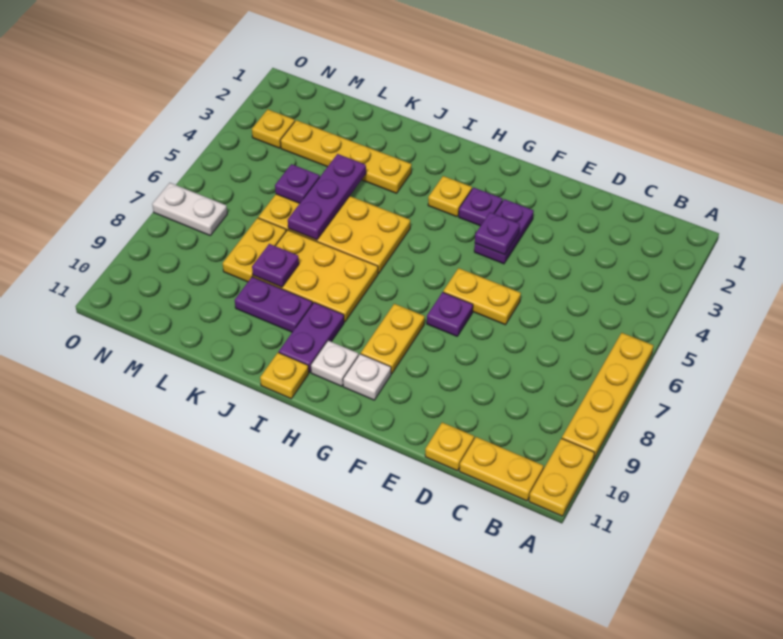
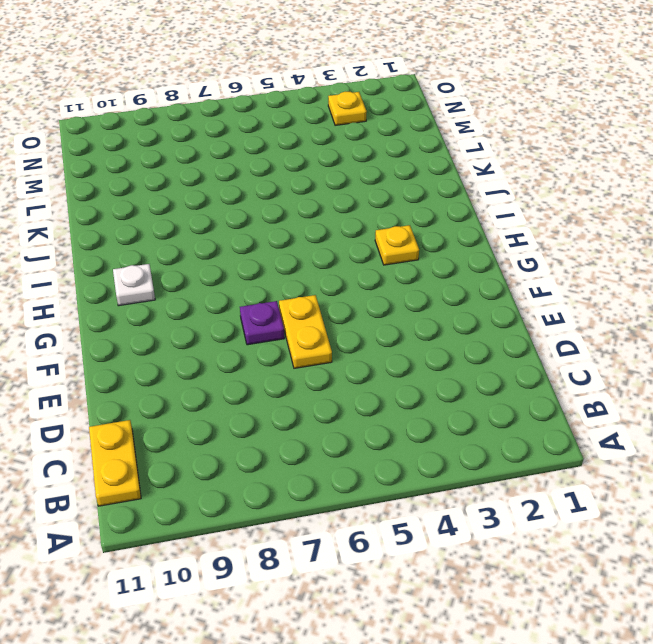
none -> yellow plate A6:A9 level 1
none -> yellow plate A10:A11 level 1
none -> yellow plate D11 level 1

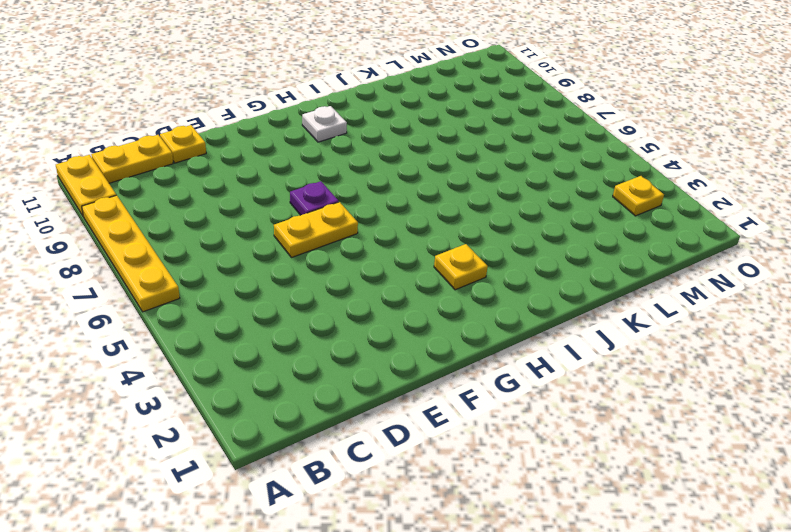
none -> purple plate F3:F4 level 1
none -> purple plate G3 level 1
none -> yellow plate G8:G9 level 1

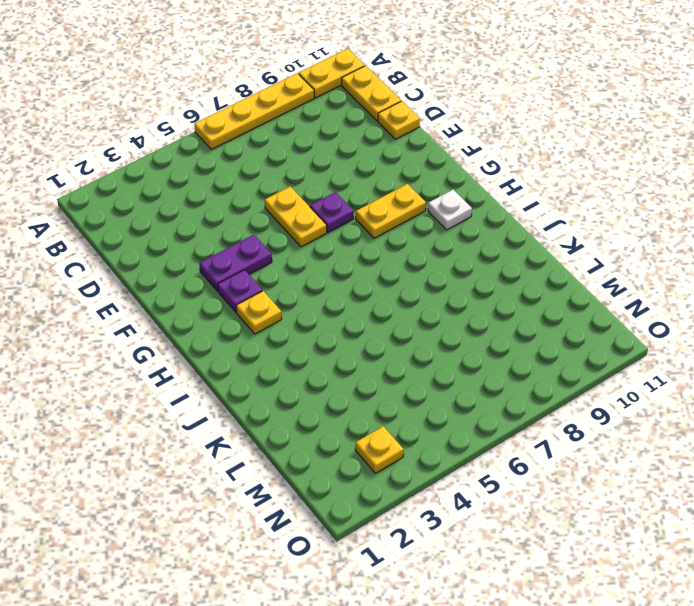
none -> white plate G10 level 1
none -> yellow plate I5:L6 level 1
none -> yellow plate I7:K8 level 1

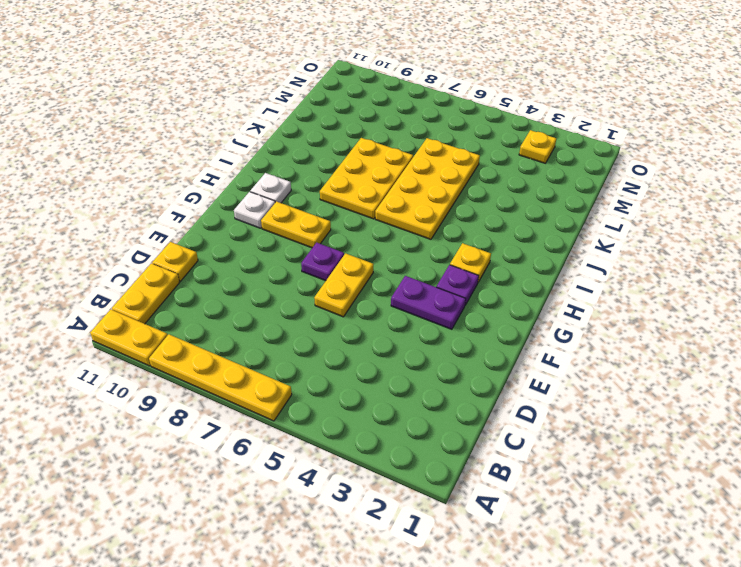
none -> purple plate I9:I10 level 1
none -> yellow plate I11 level 1
none -> yellow plate J3:M3 level 1

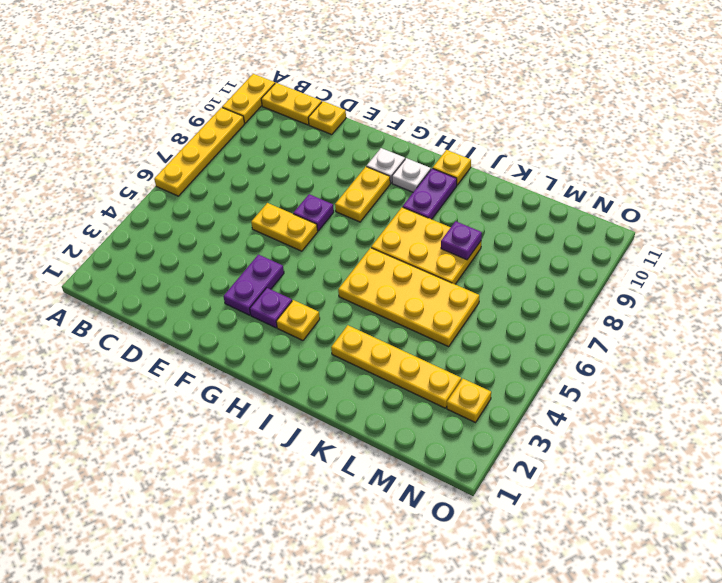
none -> purple plate J9:K9 level 1
none -> yellow plate L7:L8 level 1
none -> white plate N7:O7 level 1

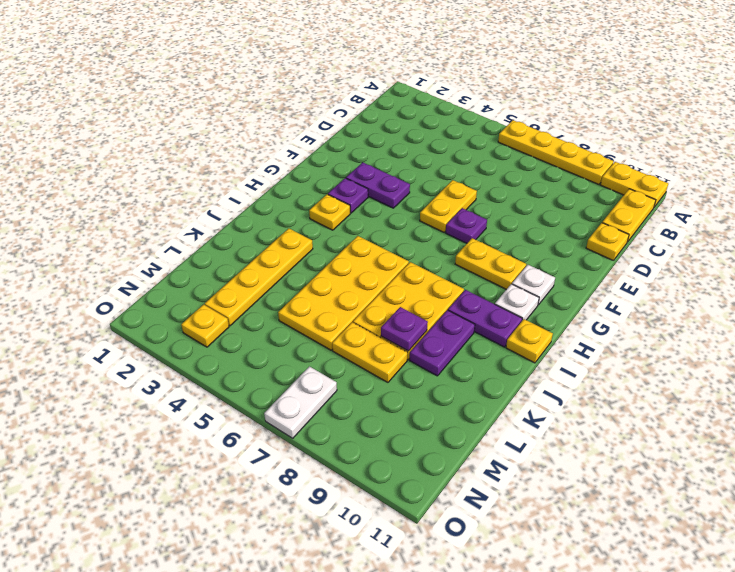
none -> purple plate F4 level 2
none -> purple plate K4:K6 level 2
none -> purple plate L5 level 2

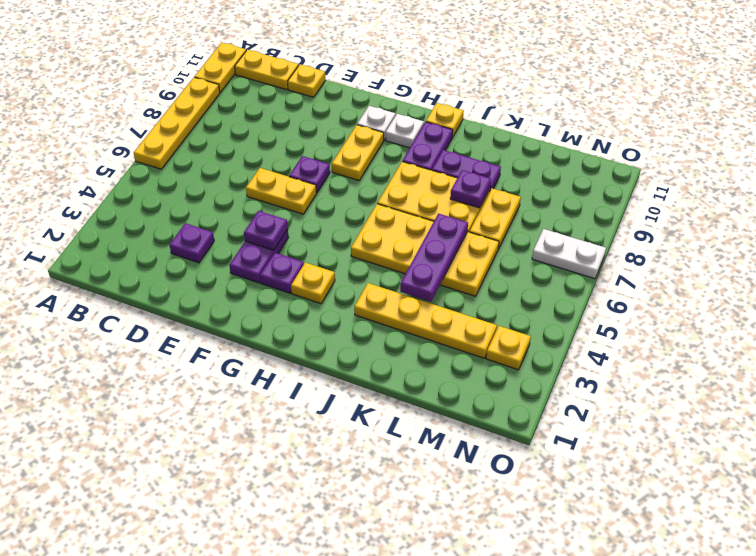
purple plate D3 level 1 -> purple plate L5 level 2

